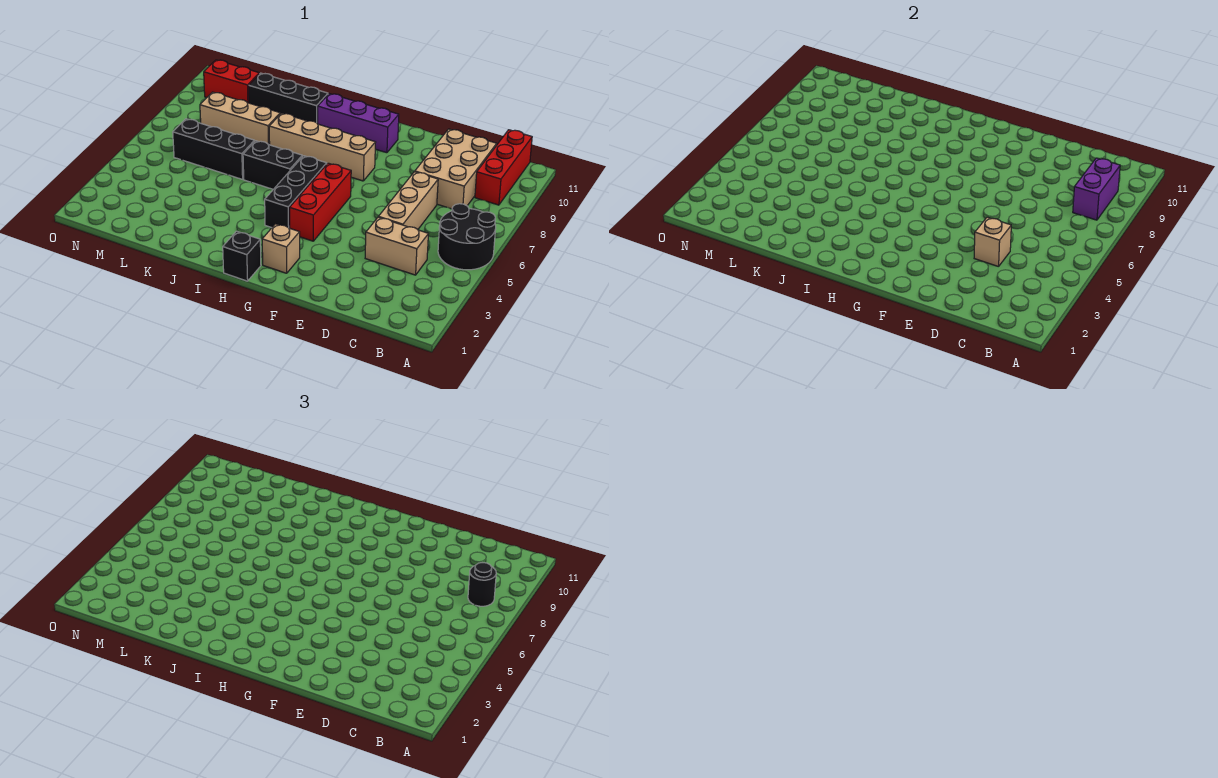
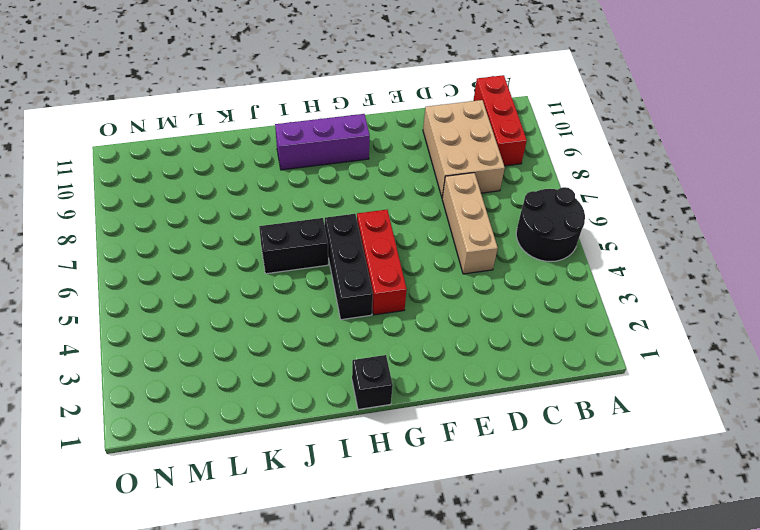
none -> tan brick C4:D4 level 1
none -> tan brick G2 level 1
none -> tan brick G8:J8 level 1

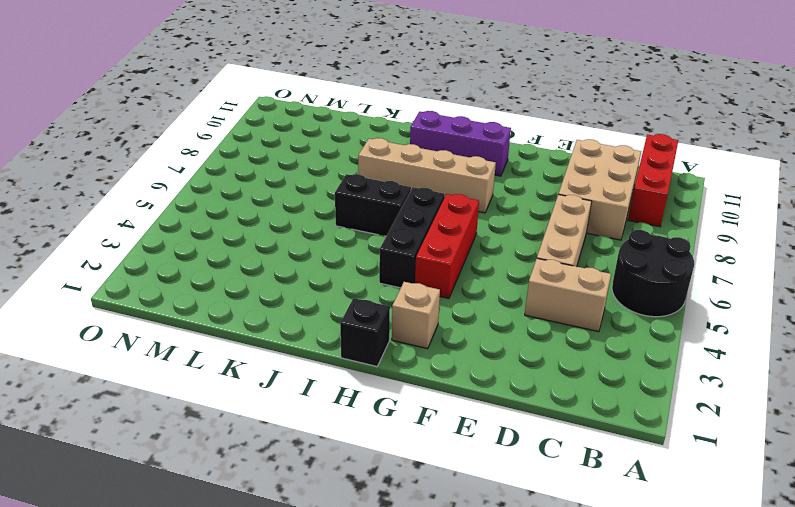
none -> black brick J10:L10 level 1
none -> black brick K6:M6 level 1
none -> tan brick K8:M8 level 1

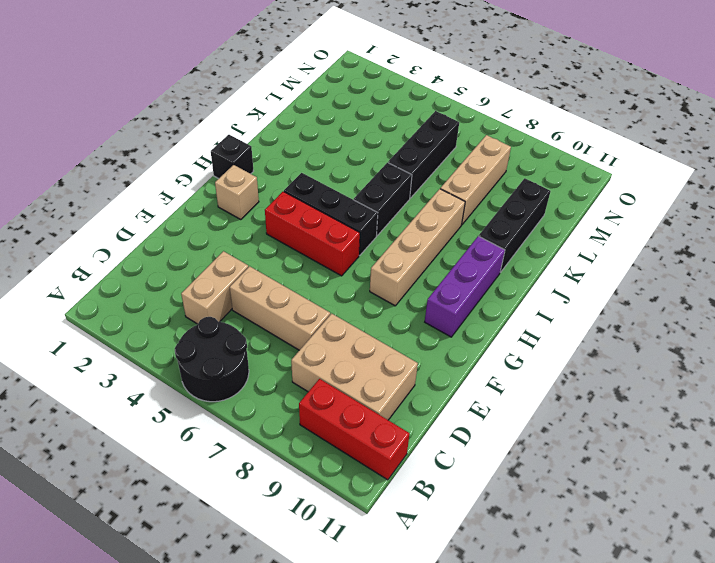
none -> red brick M10:N10 level 1
none -> purple brick B8:B9 level 2
none -> tan brick D4 level 2

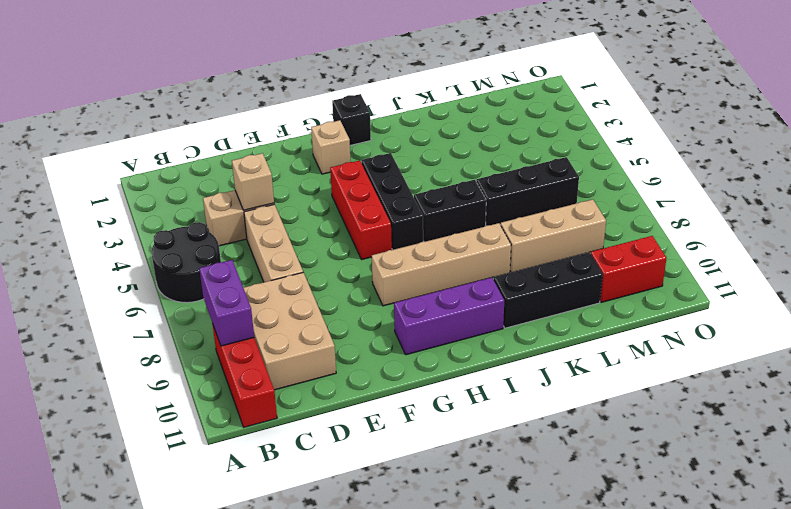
none -> black round brick B8 level 3

